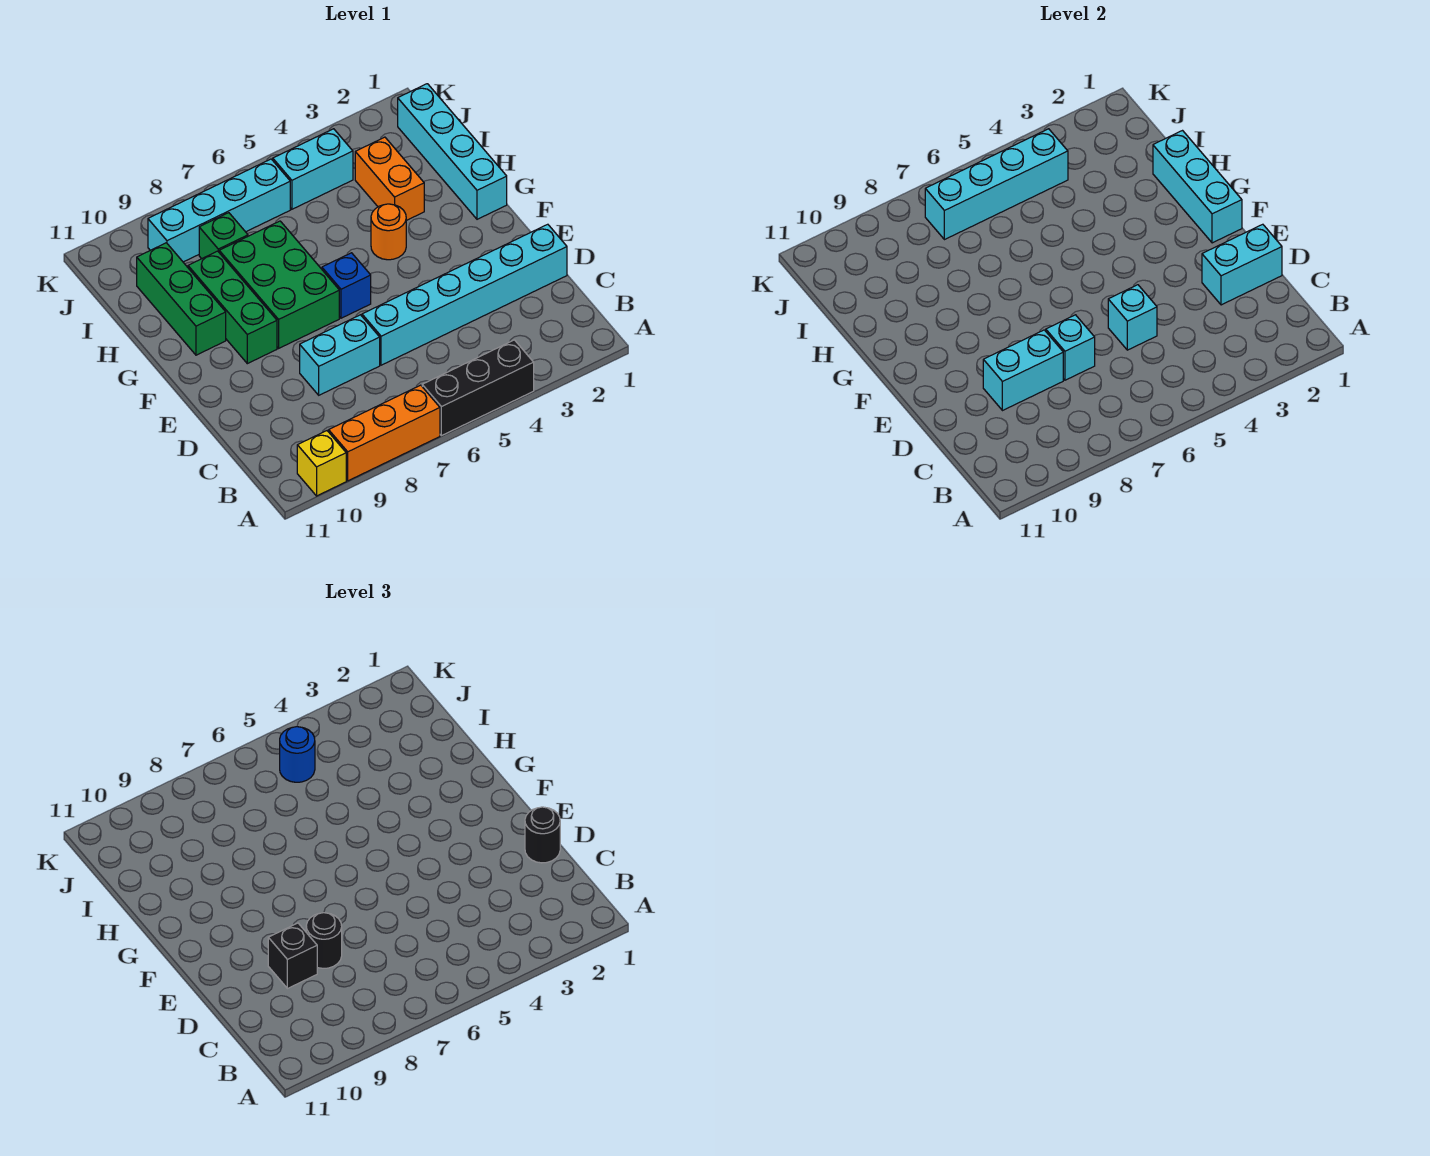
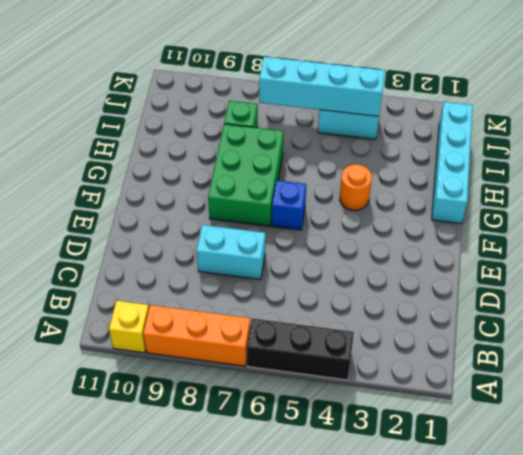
none -> cyan brick D1:D6 level 1
none -> green brick F9:H9 level 1
none -> green brick G10:I10 level 1

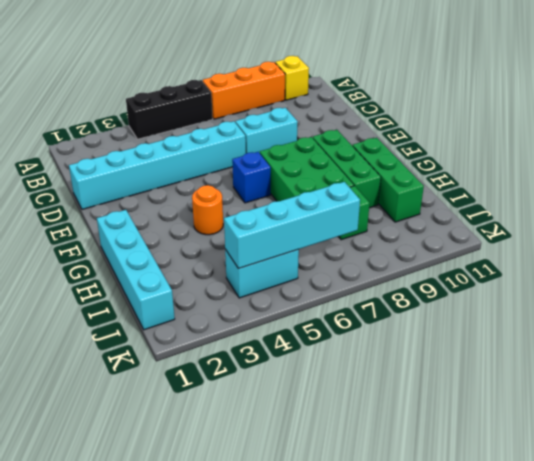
none -> orange brick H3:I3 level 1
none -> cyan brick J6:J9 level 1
none -> cyan brick D1:D2 level 2

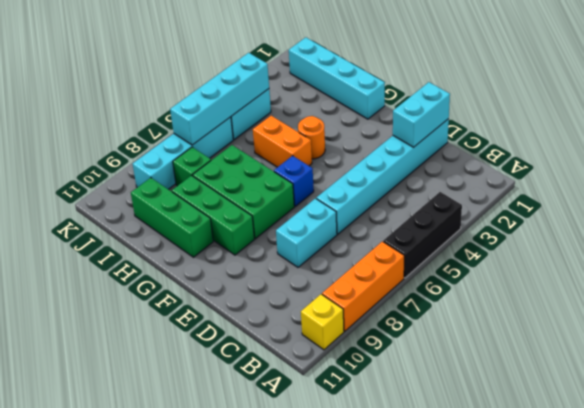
orange brick G5:H5 level 1 -> orange brick H3:I3 level 1
none -> cyan brick D5 level 2
none -> cyan brick D7 level 2
none -> cyan brick D8:D9 level 2

